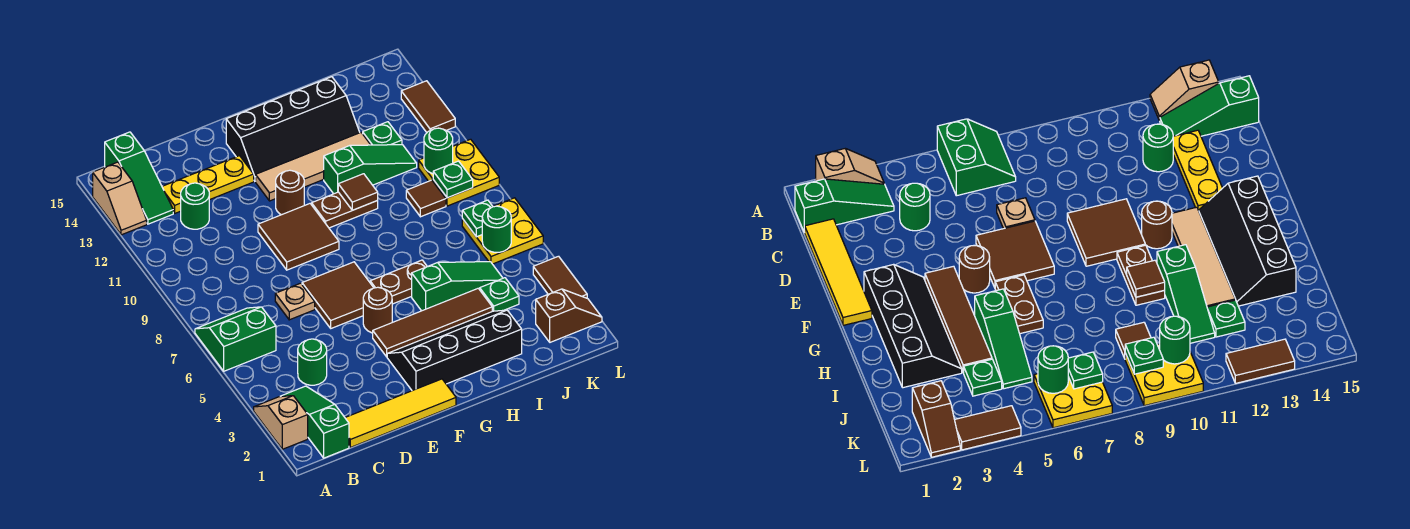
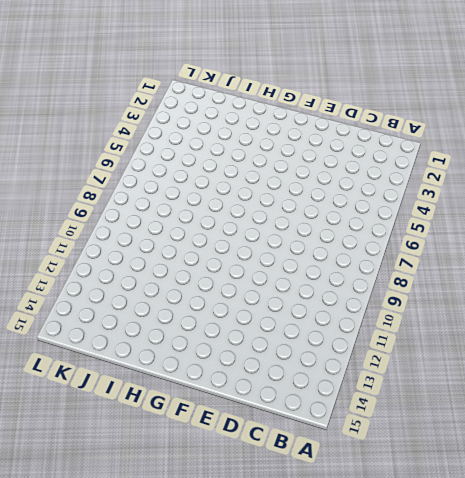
none -> tan slope A2:A3 level 1 top 2
none -> green slope A6:B7 level 1 top 6
none -> tan slope A13:A14 level 1 top 14
none -> green slope B1:B3 level 1 top 1

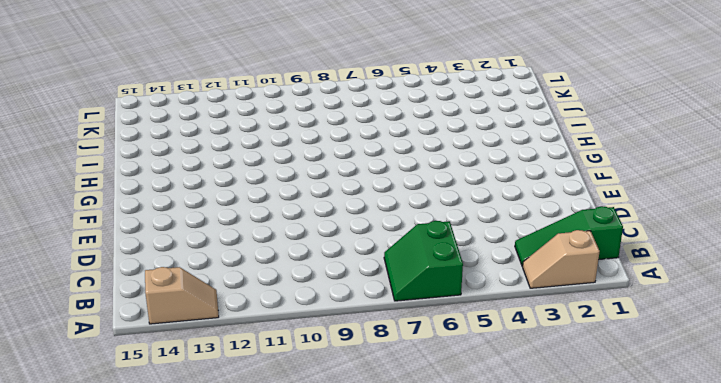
none -> green slope B13:B15 level 1 top 15
none -> yellow tile C1:F1 level 1
none -> green round brick C4 level 1
none -> green round brick C12 level 1

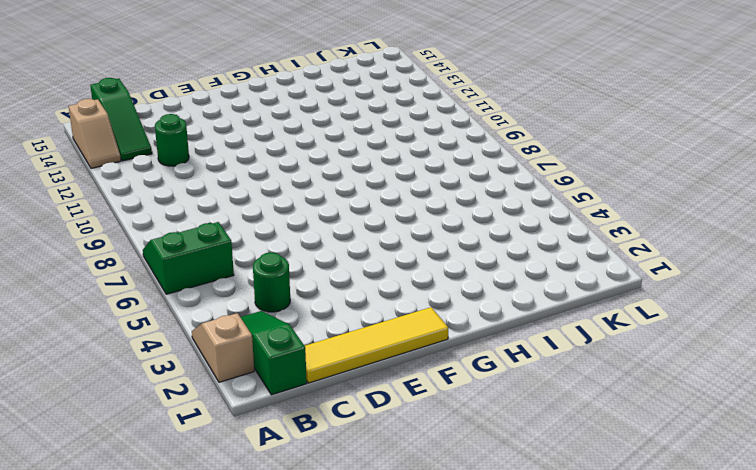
none -> yellow plate C13:E13 level 1
none -> tan plate D7 level 1
none -> brown tile E6:F7 level 1
none -> brown tile E9:F10 level 1

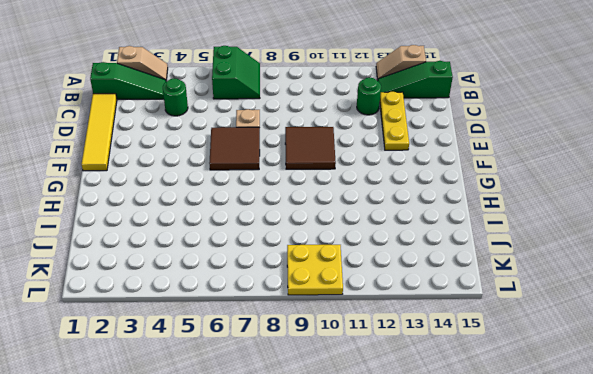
none -> black slope F2:I3 level 1 top 2
none -> brown tile F4:I4 level 1
none -> brown round brick F5 level 1
none -> brown round brick F11 level 1

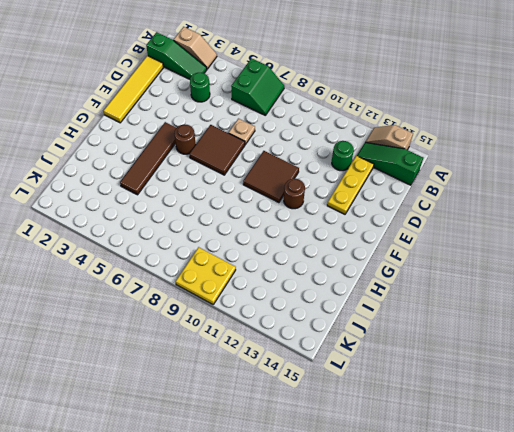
none -> black slope F2:I3 level 1 top 2
none -> tan tile F12:I12 level 1
none -> black slope F13:I14 level 1 top 14
none -> brown plate G6:H6 level 1

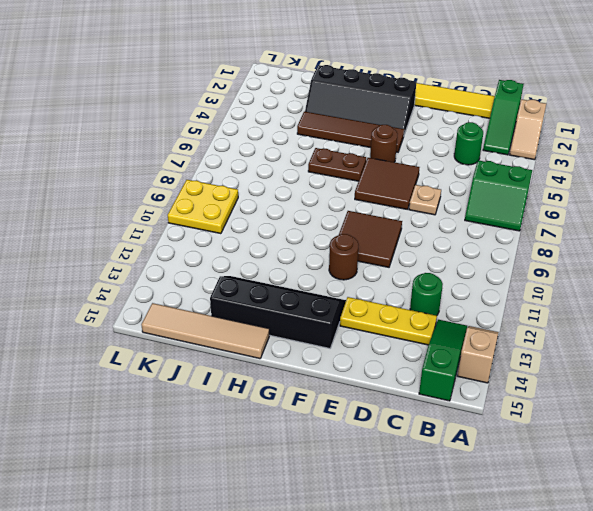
tan tile H15:K15 level 1 -> tan tile F12:I12 level 1
none -> brown plate G10:H10 level 1
none -> green slope H5:J5 level 1 top H
none -> green slope H11:J11 level 1 top H
none -> green plate J4 level 1

